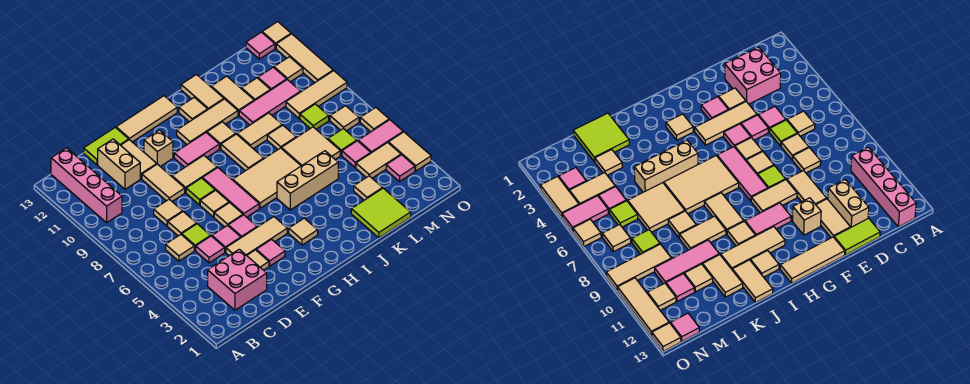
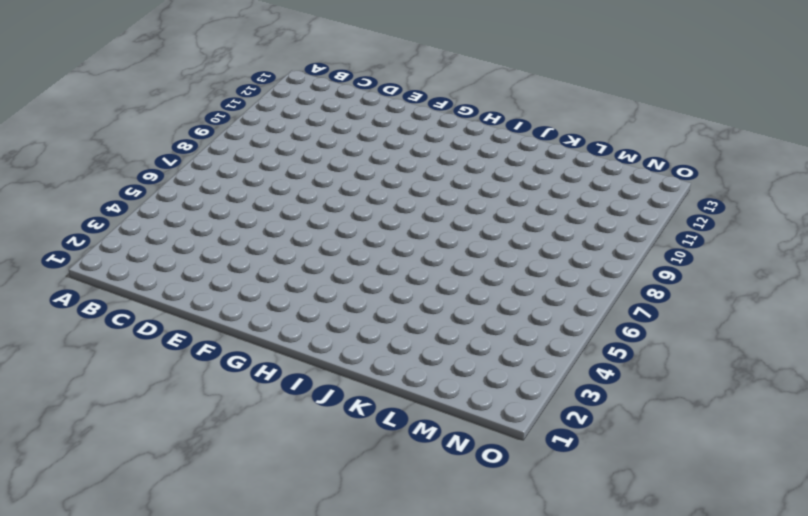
none -> pink brick B10:B13 level 1
none -> pink brick C2:D3 level 1
none -> tan tile C6 level 1
none -> pink tile D5 level 1

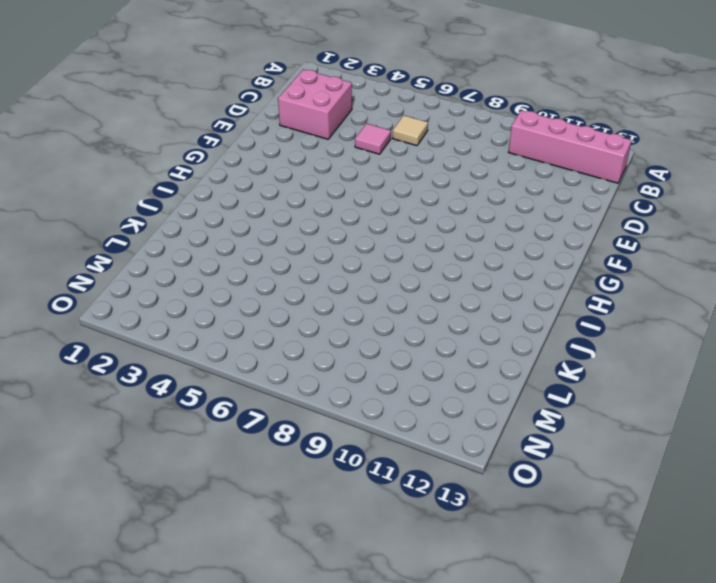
none -> lime tile D6 level 1
none -> tan tile D7 level 1
none -> tan tile D8 level 1
none -> tan brick D11:D12 level 1

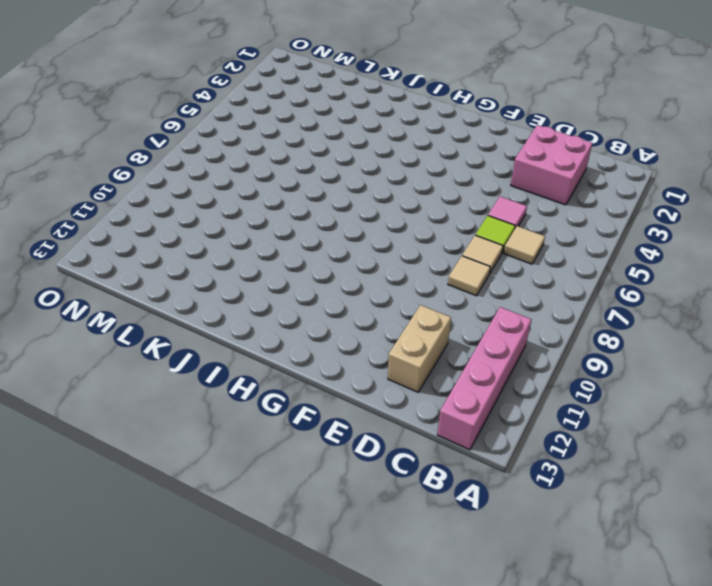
none -> lime tile D13:E13 level 1
none -> tan tile E3 level 1
none -> tan tile E4:G4 level 1
none -> pink tile E5 level 1

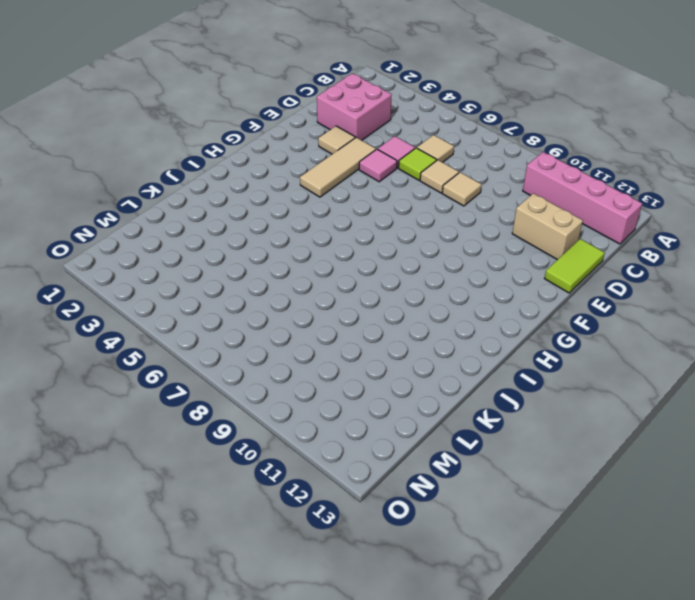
none -> tan tile E9:E10 level 1
none -> tan tile E11:E12 level 1
none -> pink tile F3 level 1
none -> pink tile F5 level 1

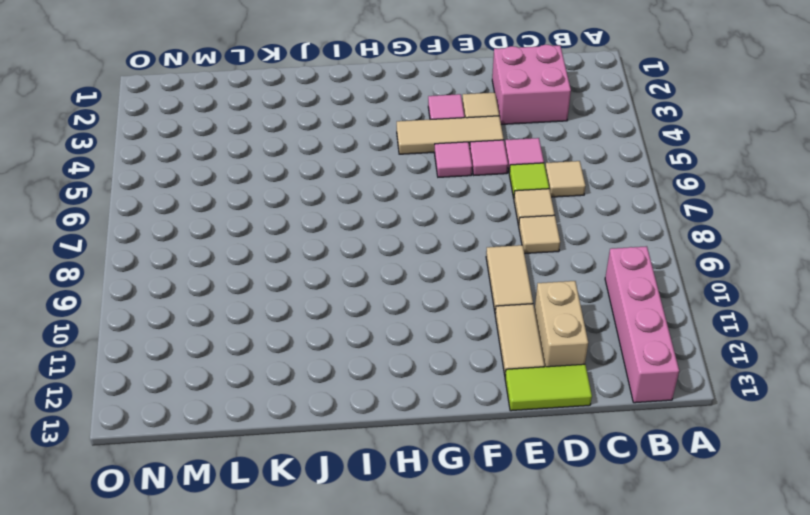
none -> tan tile F6 level 1
none -> tan tile F7 level 1
none -> lime tile F8 level 1
none -> tan tile F9:G9 level 1

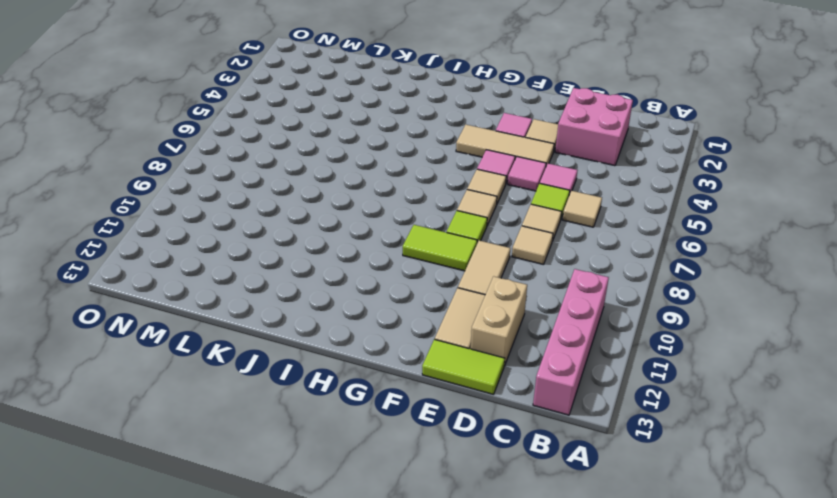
lime tile F9:G9 level 1 -> tan tile F9:G9 level 1
none -> tan brick F11 level 1
none -> tan tile F13:H13 level 1
none -> pink tile G6:G8 level 1
none -> pink tile G10:H10 level 1

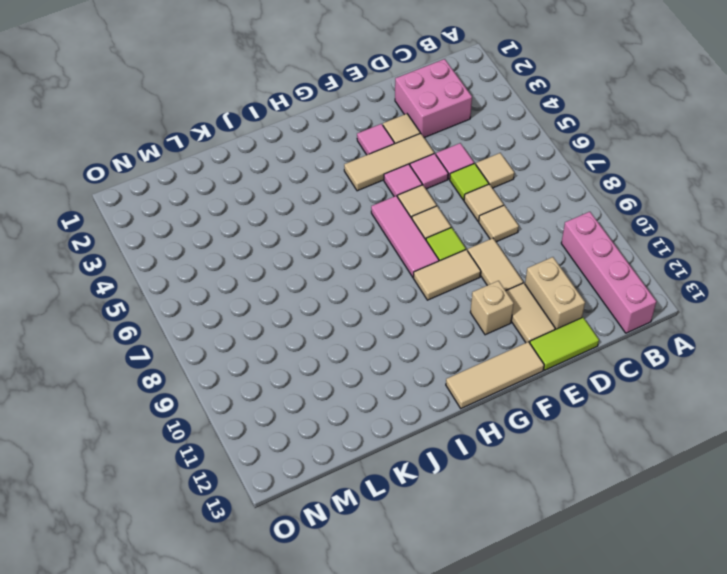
none -> pink tile G10:H10 level 1
none -> tan tile H3 level 1
none -> tan tile H6:J7 level 1
none -> tan tile H11:J11 level 1

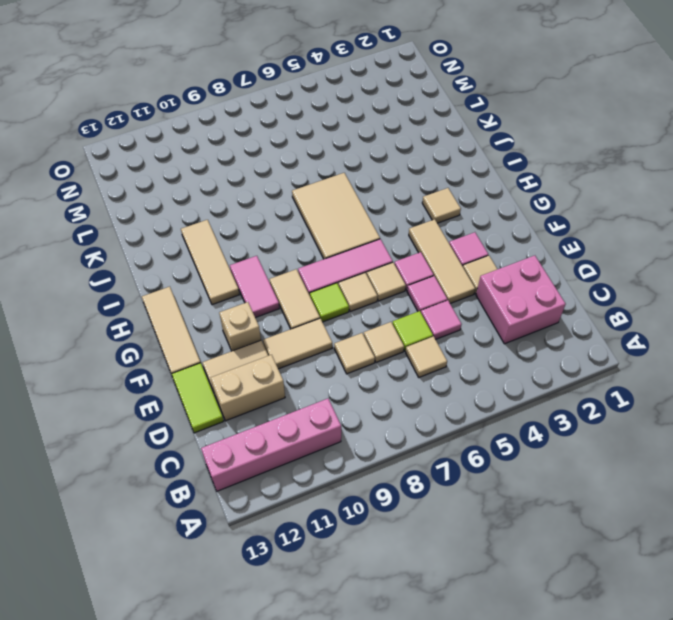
none -> tan brick I5:K5 level 1
none -> tan tile I8:I9 level 1
none -> tan tile I10 level 1
none -> tan tile I12 level 1

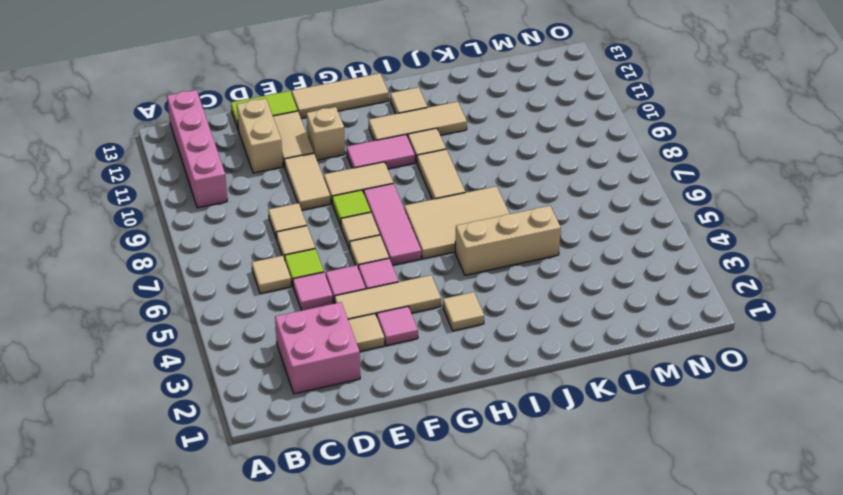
none -> tan tile J9:K9 level 1
none -> tan tile J12:J13 level 1
none -> lime tile K1:L2 level 1
none -> tan tile K6:L7 level 1

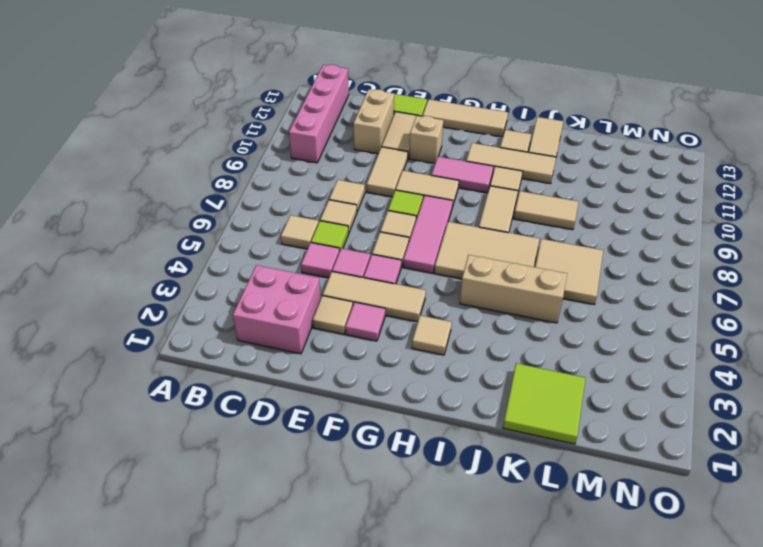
none -> tan tile K8 level 1
none -> pink tile K10:M10 level 1
none -> tan tile K11:K12 level 1
none -> tan tile L3 level 1

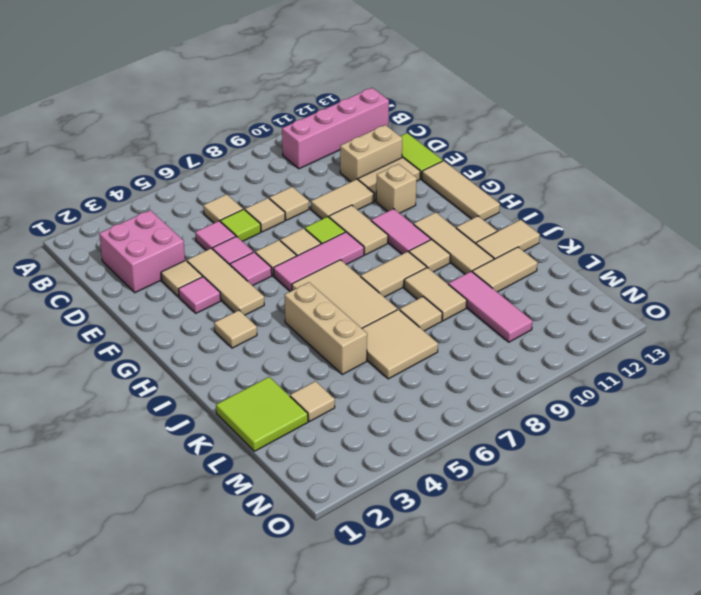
none -> tan tile L11 level 1
none -> tan tile M4:N4 level 1
none -> pink tile M5 level 1
none -> lime tile M6 level 1

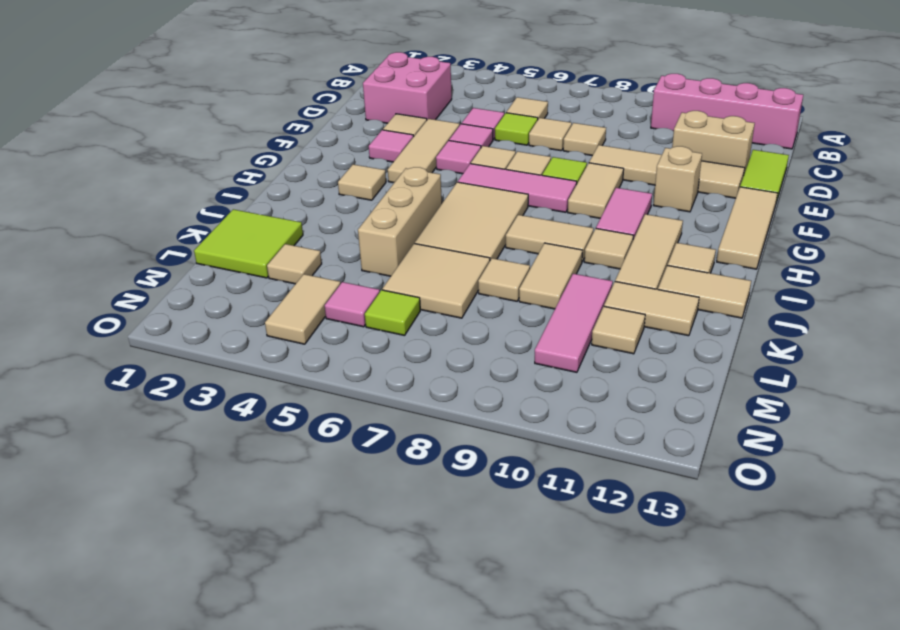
none -> lime tile M8 level 1
none -> tan tile M9:O9 level 1
none -> pink tile M11 level 1
none -> pink tile N3 level 1

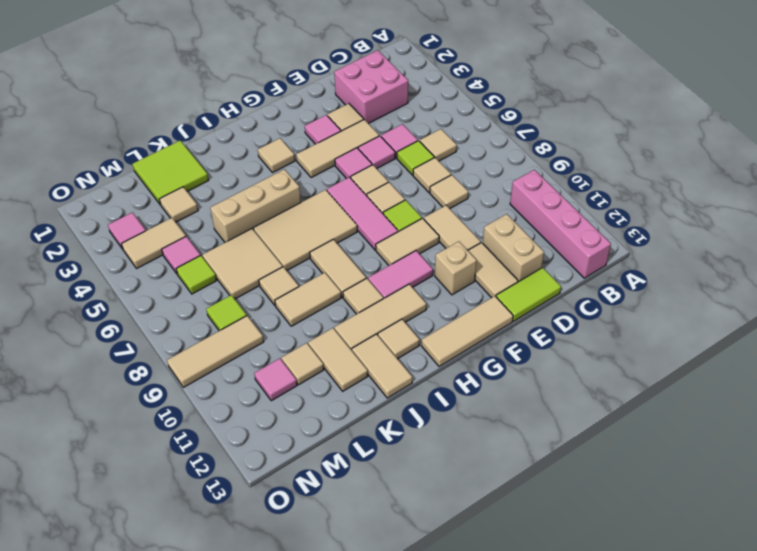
none -> pink tile K10:M10 level 1
none -> pink tile N5:O5 level 1
none -> tan tile N7 level 1
none -> tan tile N11 level 1

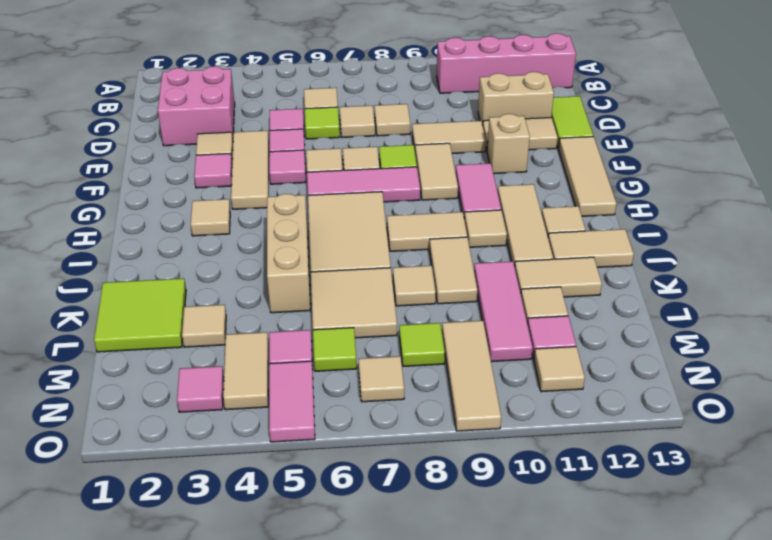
none -> pink tile N13 level 1
none -> tan tile O3:O4 level 1
none -> tan tile O6 level 1
none -> tan tile O10:O12 level 1

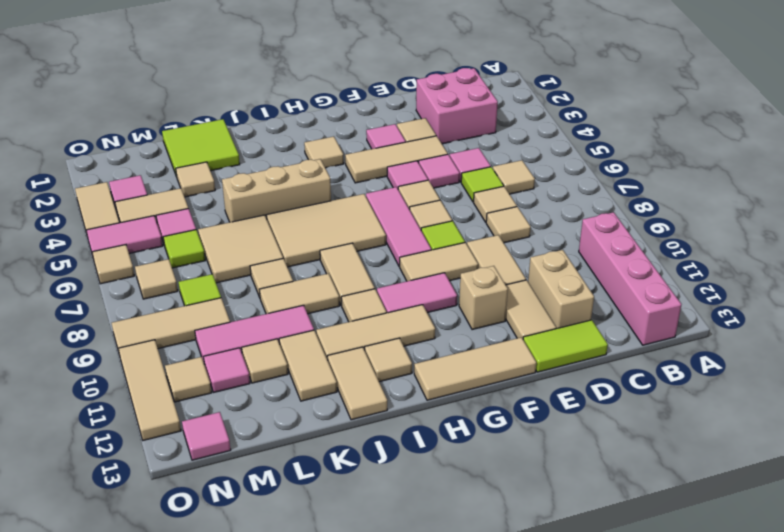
none -> tan tile O13 level 1

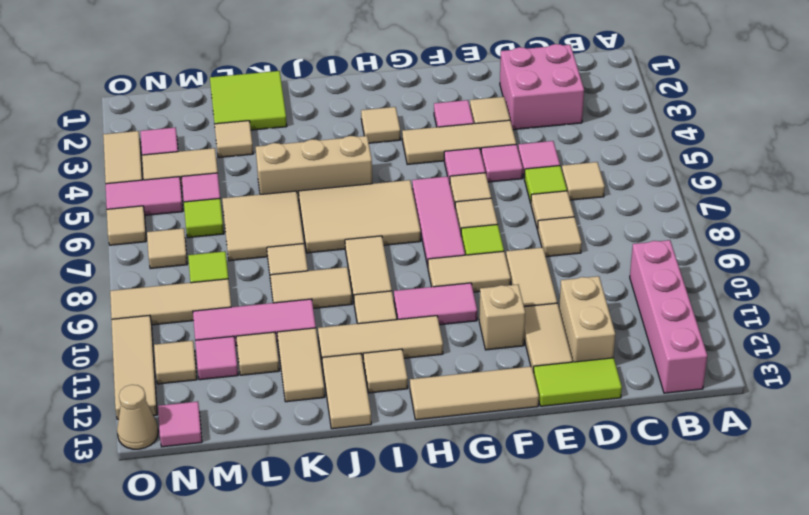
tan cone O13 level 1 -> tan tile O13 level 1

